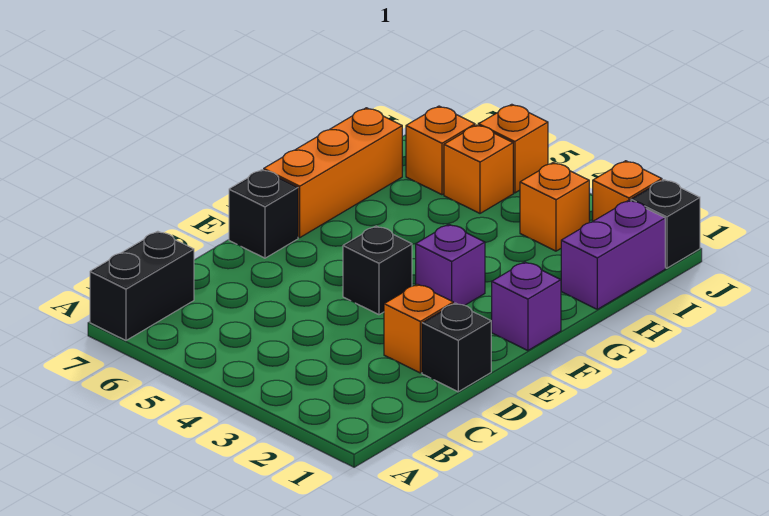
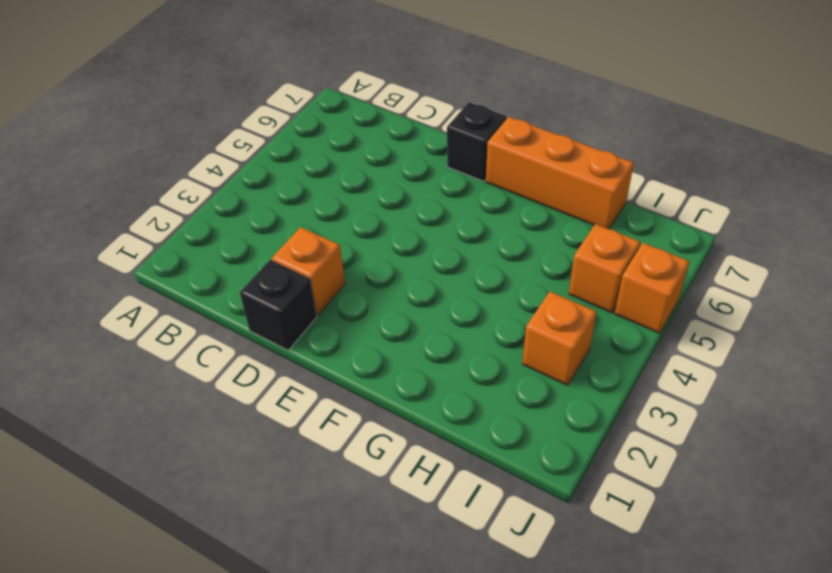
none -> black brick A7:B7 level 1
none -> black brick E4 level 1
none -> purple brick F1 level 1

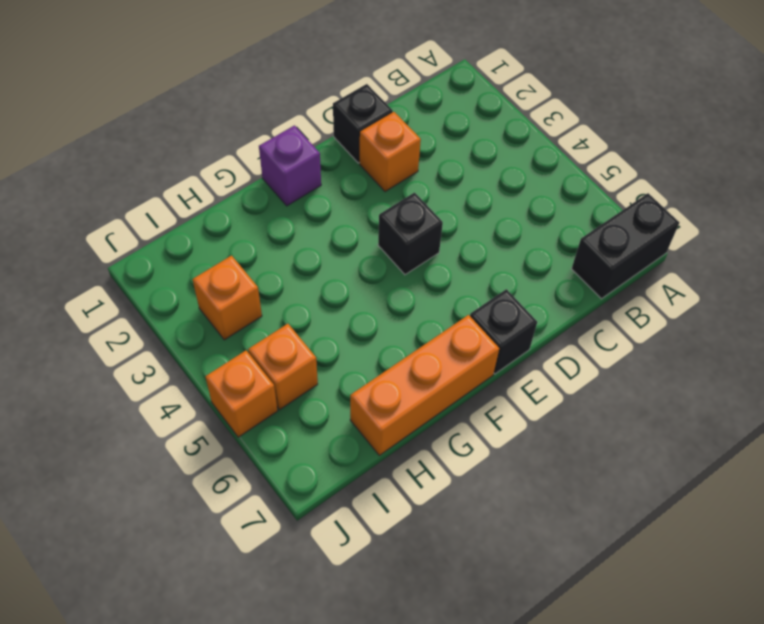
none -> purple brick F3 level 1
none -> purple brick H1:I1 level 1
none -> orange brick I6 level 1

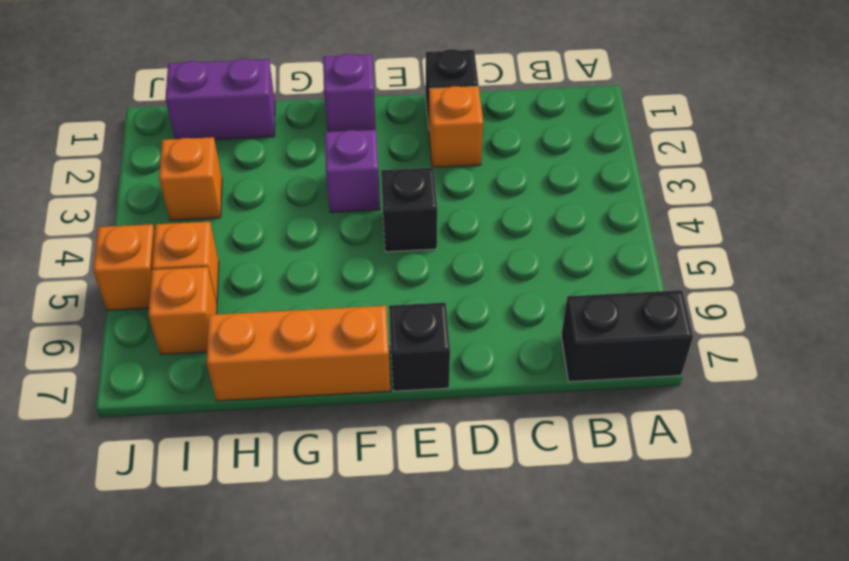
none -> black brick J1 level 1
none -> orange brick J2 level 1

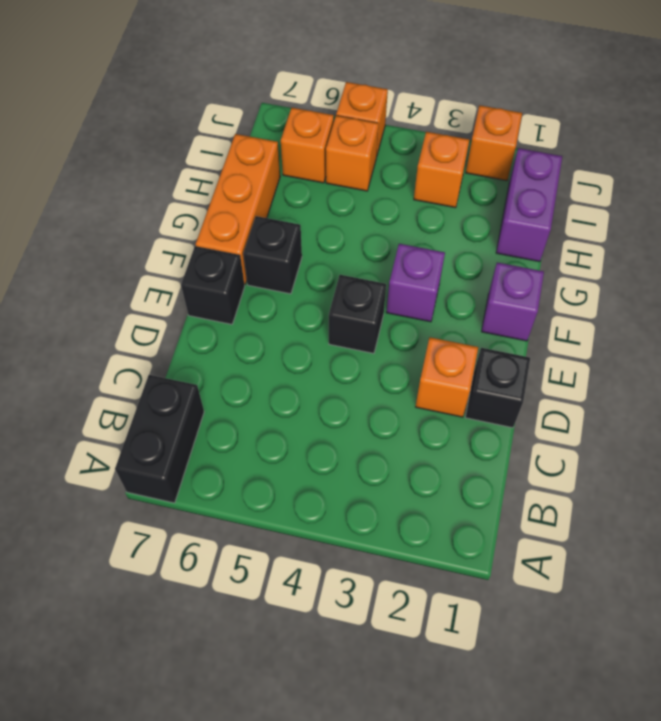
black brick F6 level 1 -> black brick J1 level 1

